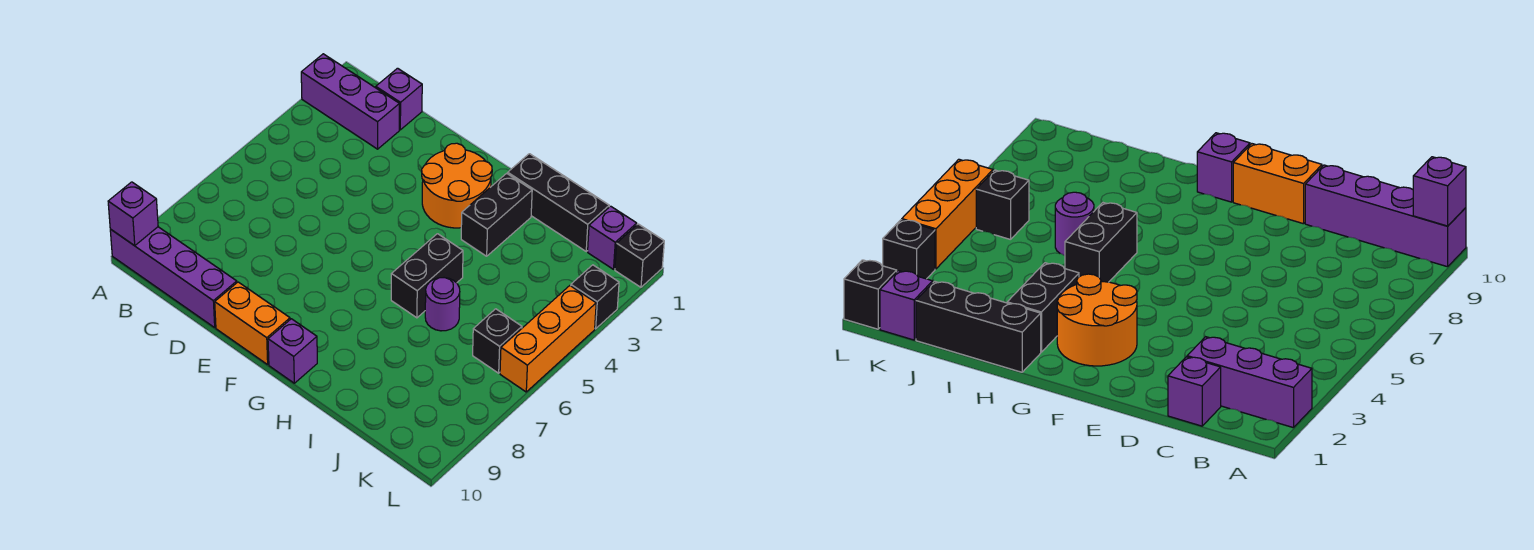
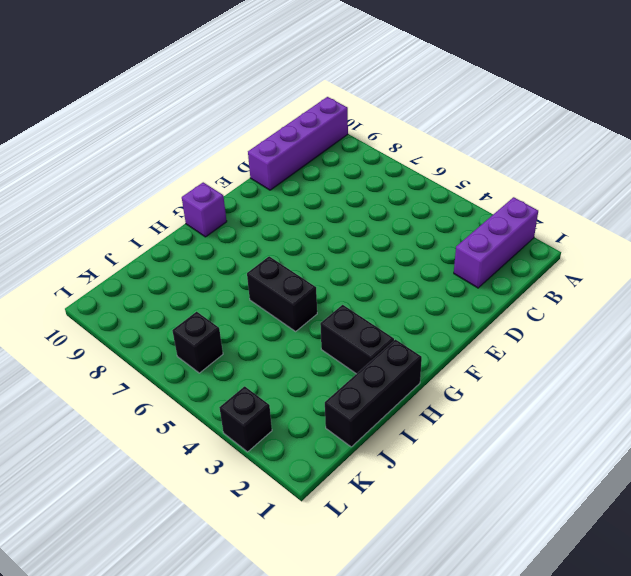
none -> purple brick C1 level 1
none -> orange brick E10:F10 level 1
none -> orange round brick F2:G3 level 1

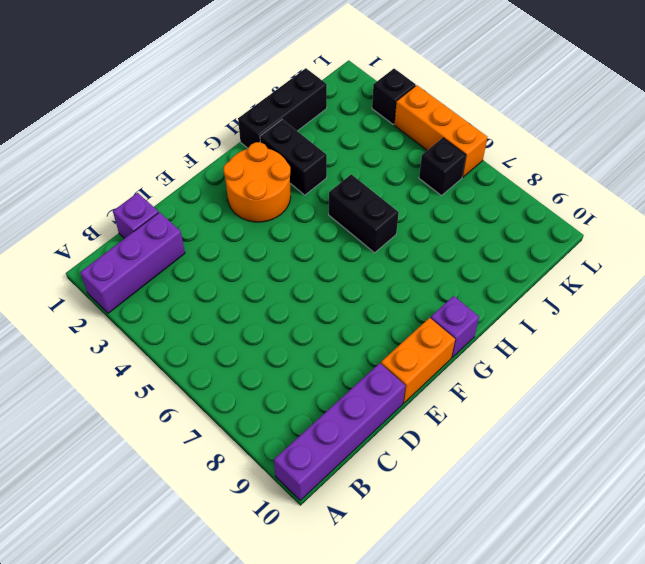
none -> purple round brick I6 level 1
none -> purple brick K1 level 1
none -> black brick L1 level 1

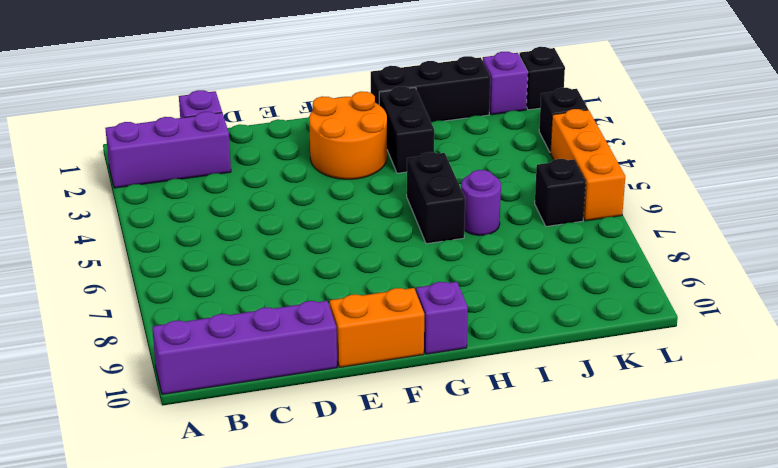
none -> purple brick A10 level 2

